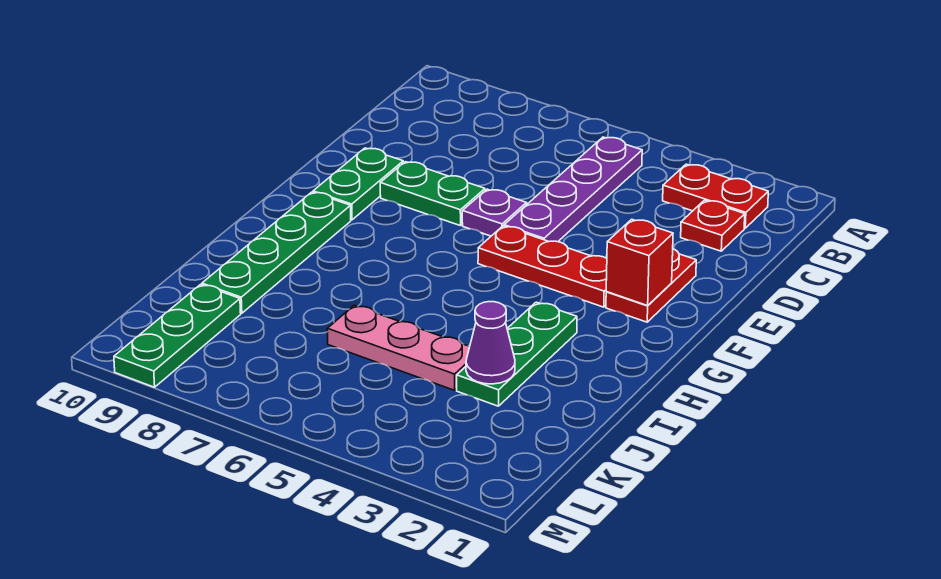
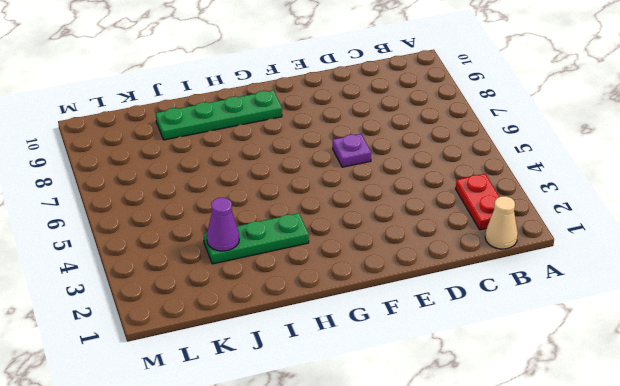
tan cone B1 level 1 -> none
none -> purple plate B5:E5 level 1
none -> red plate C2 level 1
none -> red plate E2:F2 level 1

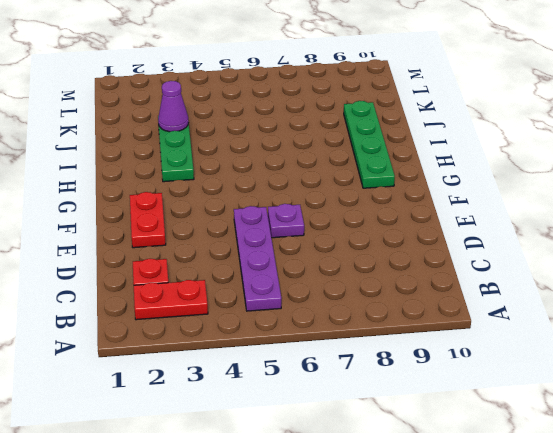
none -> green plate E7:E8 level 1
none -> green plate E9:F9 level 1
none -> red plate F3:F5 level 1

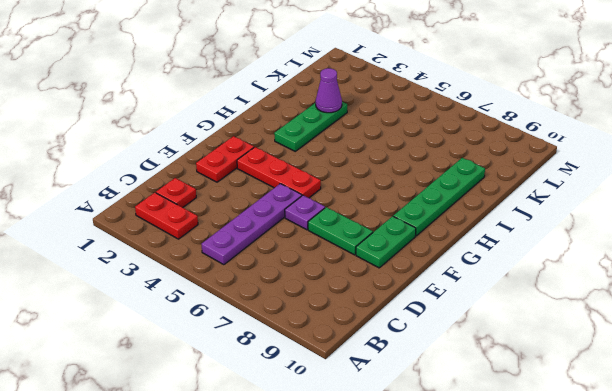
none -> pink plate J4:J6 level 1
none -> green plate K9:M9 level 1
none -> red brick F2 level 2

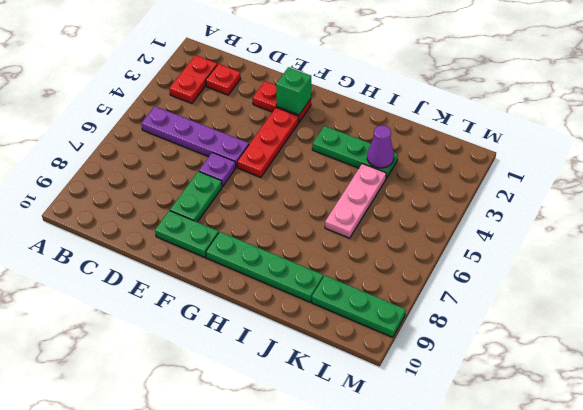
green brick F2 level 2 -> red brick F2 level 2

